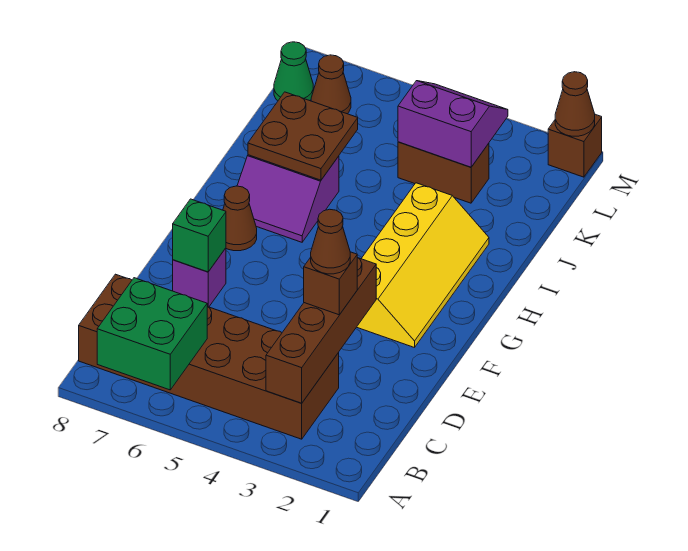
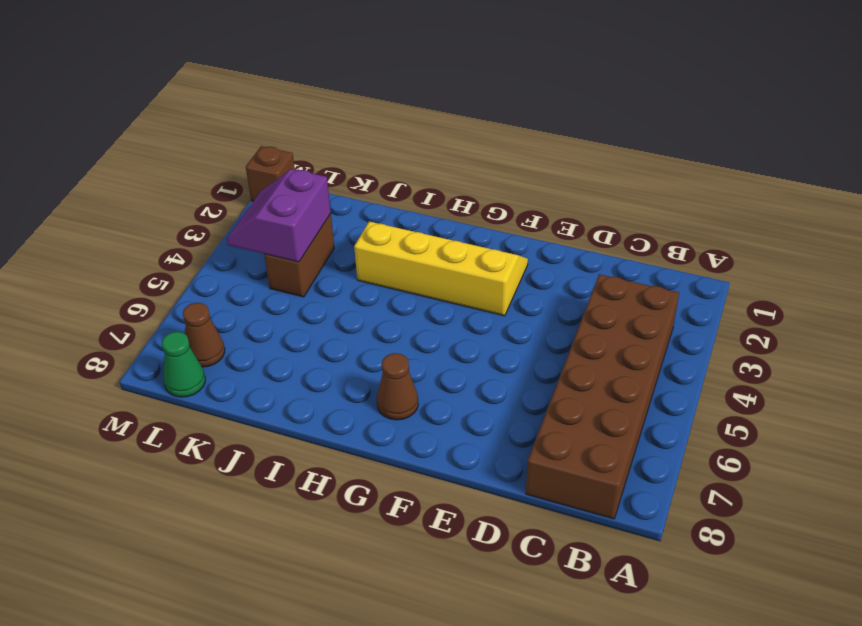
none -> purple brick E7 level 1
none -> purple slope H6:I7 level 1 top I
none -> green brick A6:B7 level 2

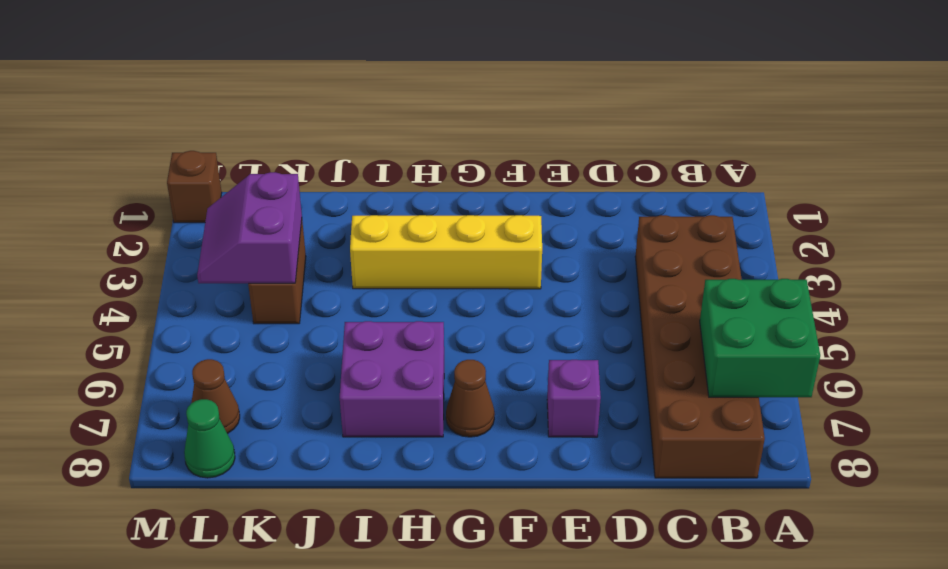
purple brick H6:I7 level 1 -> purple slope H6:I7 level 1 top I
none -> brown brick B3:E3 level 2
none -> green brick E7 level 2
none -> brown plate I6:J7 level 2

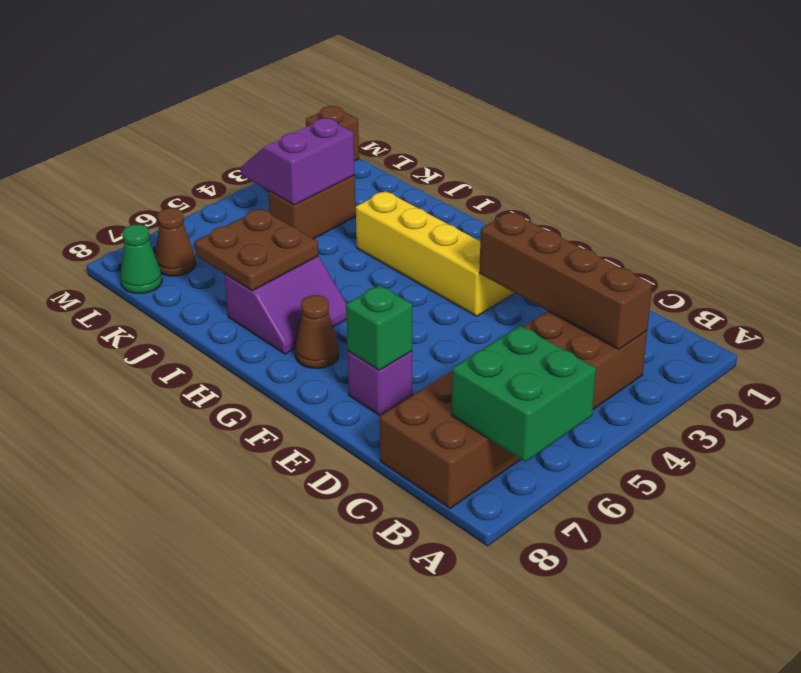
none -> brown cone M1 level 2
none -> brown brick D3 level 3
none -> brown cone D3 level 4

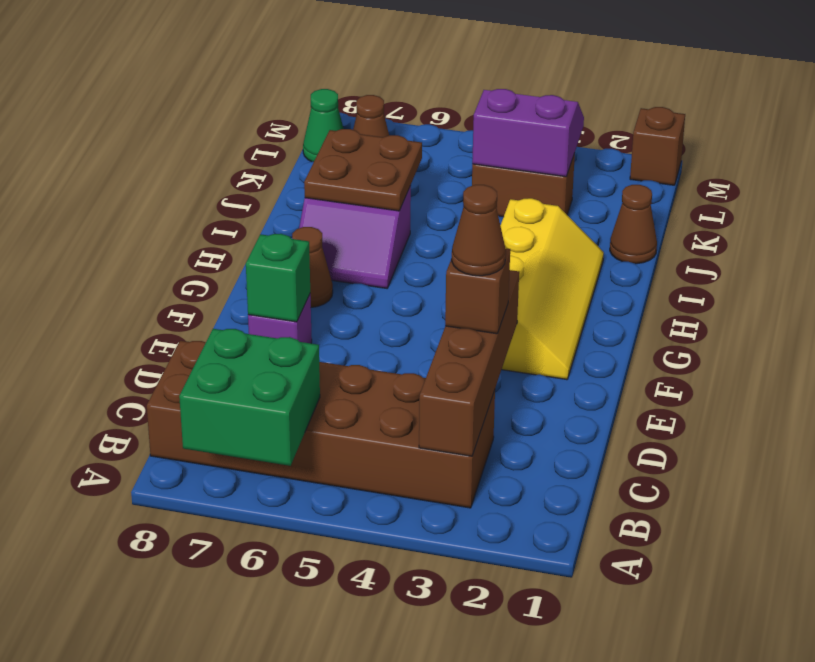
brown cone J1 level 1 -> brown cone M1 level 2

